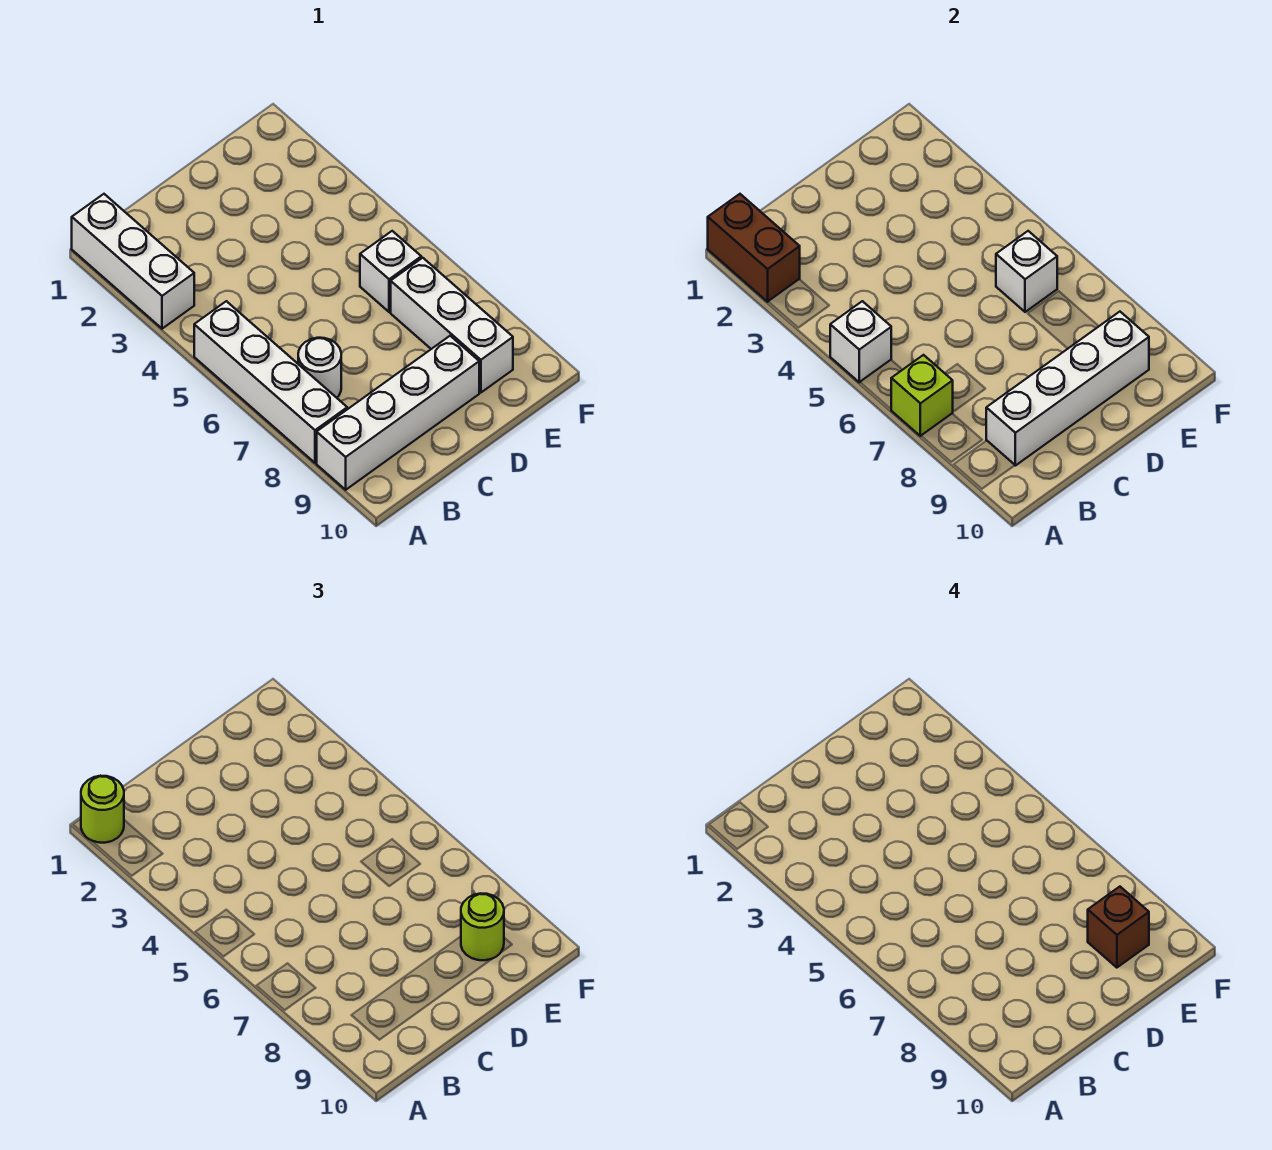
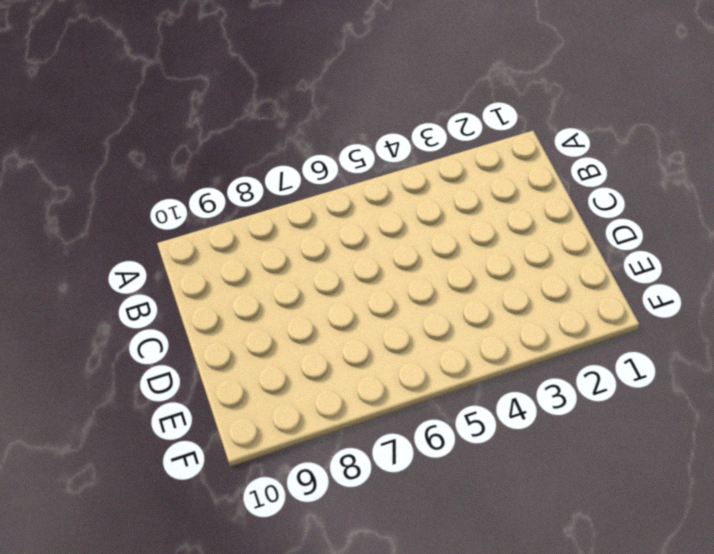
none -> white brick A1:A3 level 1
none -> white brick A5:A8 level 1
none -> white brick A9:D9 level 1

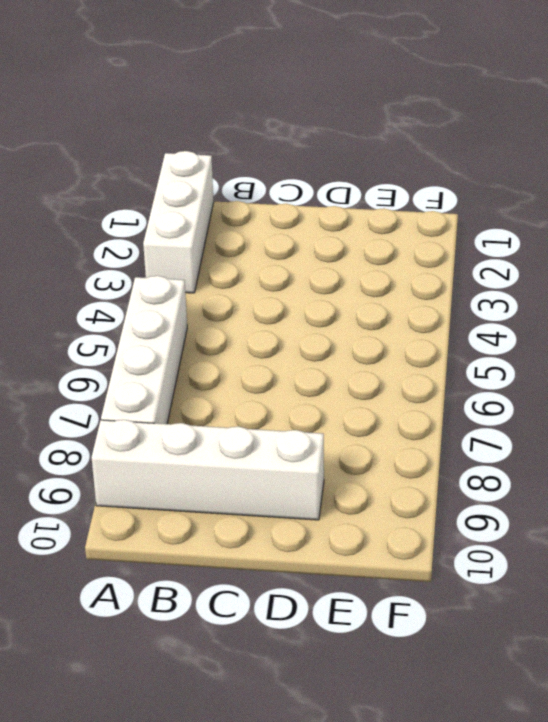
none -> white round brick B7 level 1
none -> white brick E6 level 1
none -> white brick E7:E9 level 1

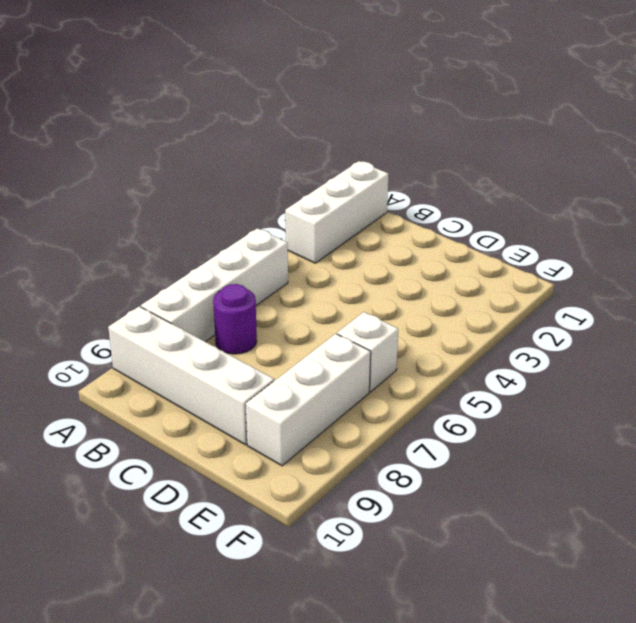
purple round brick B7 level 1 -> white round brick B7 level 1
none -> brown brick A1:A2 level 2
none -> white brick A5 level 2
none -> lime brick A7 level 2

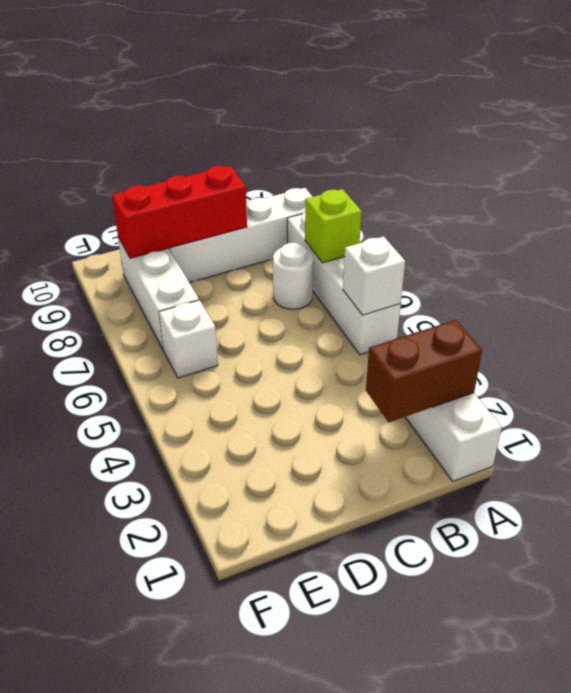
brown brick A2:B2 level 2 -> brown brick A1:A2 level 2
red brick C9:E9 level 2 -> white brick B9:E9 level 2
none -> white brick E6 level 2
none -> lime round brick A1 level 3
none -> lime round brick E9 level 3

